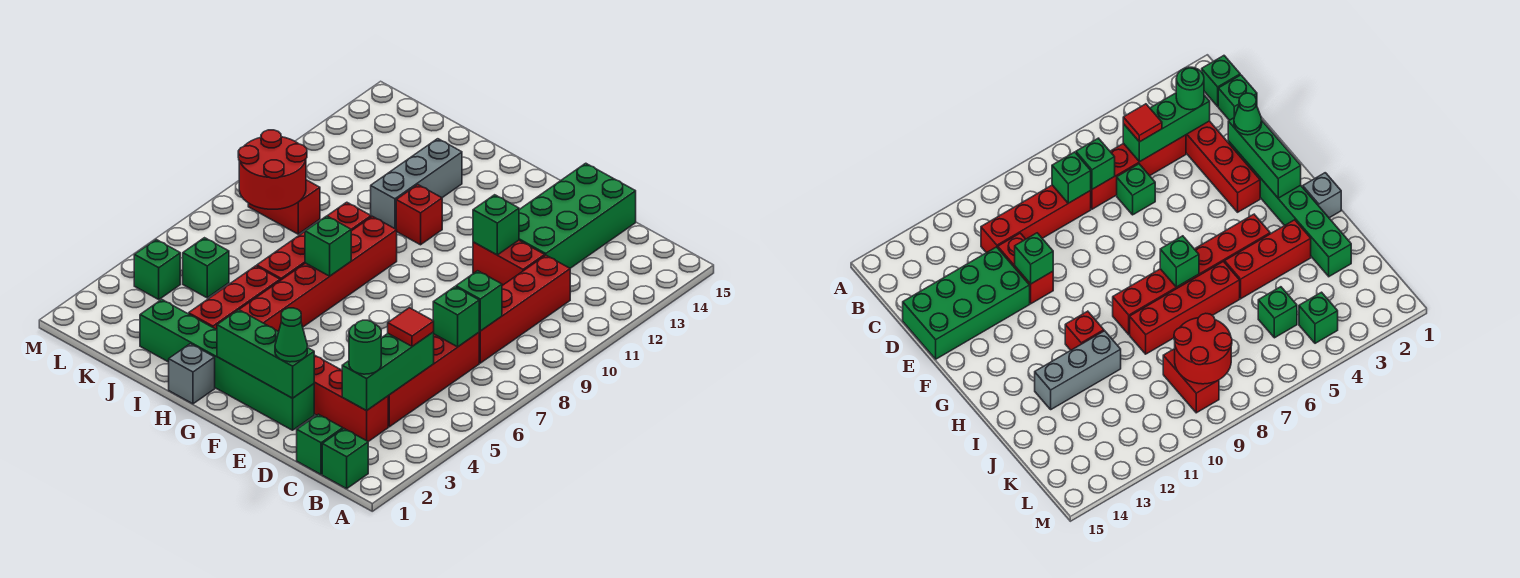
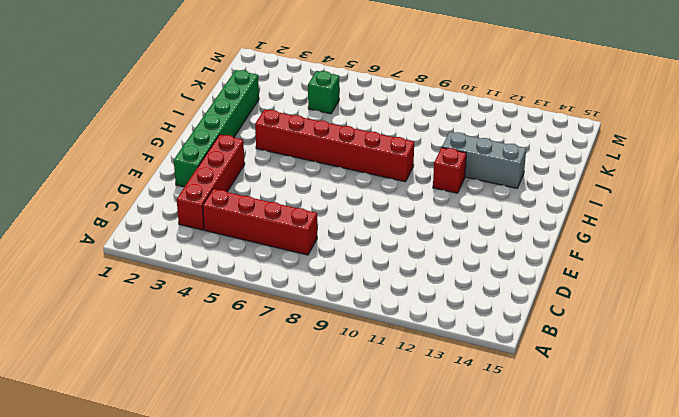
none -> green brick B1 level 1
none -> green brick C1 level 1
none -> red brick C8:C11 level 1

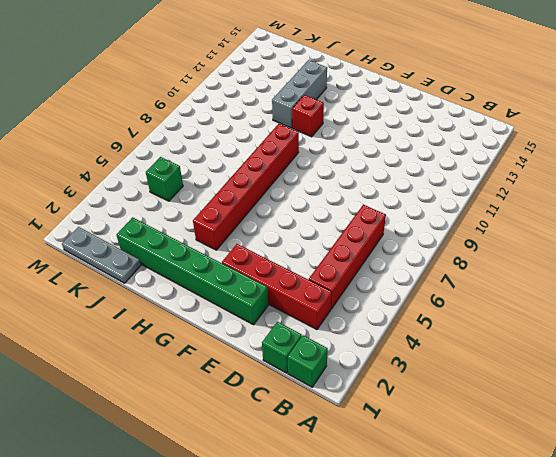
grey plate J1:L1 level 1 -> none
none -> red brick C8:C11 level 1
none -> green brick D6 level 1
none -> red brick D11:E11 level 1

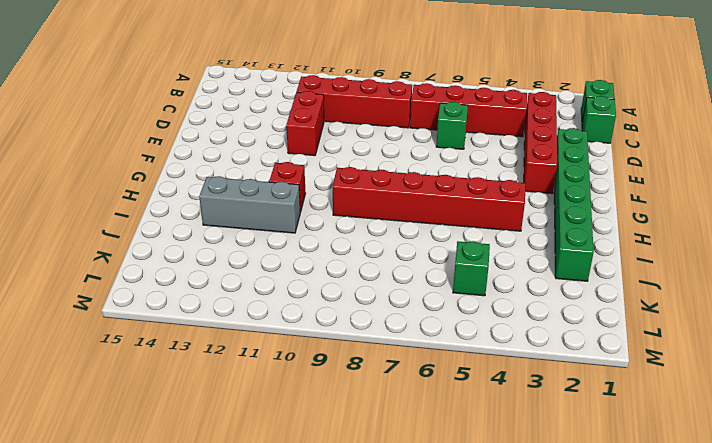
none -> green brick D12:E15 level 1
none -> grey brick H1 level 1
none -> red brick I3:I5 level 1

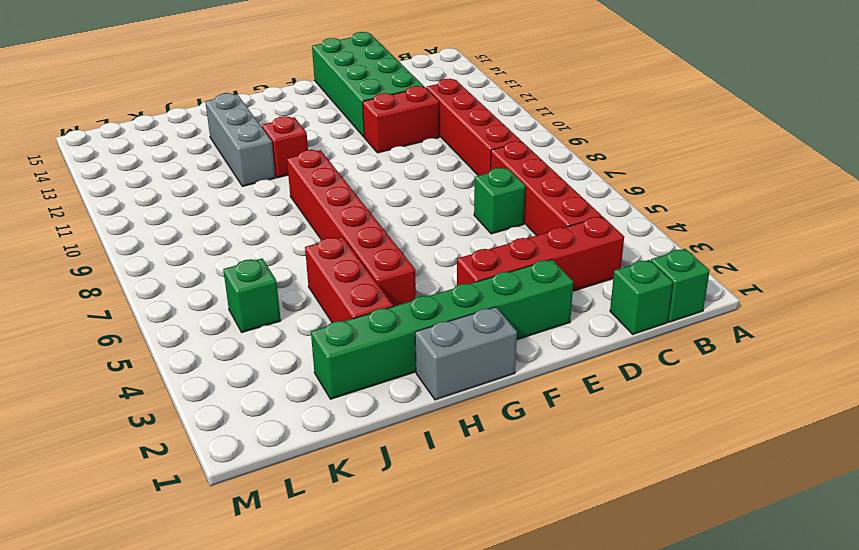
grey brick G1:H1 level 1 -> grey brick H1 level 1
none -> red brick I6:I9 level 1
none -> red brick K9:L9 level 1
none -> green brick L4 level 1

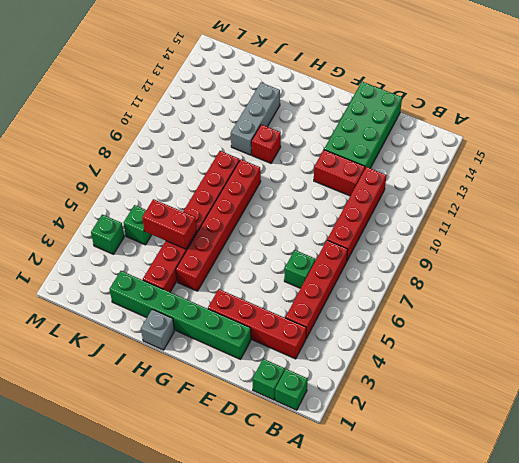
red brick I5:J5 level 2 -> red brick K9:L9 level 1
none -> green brick C3:C5 level 2
none -> green brick C7 level 2
none -> green brick C8 level 2

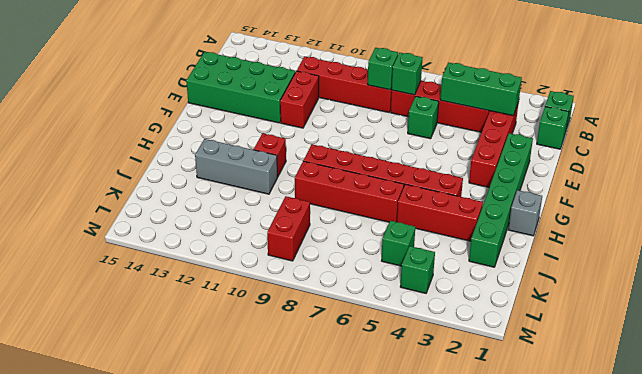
none -> green brick E2:G2 level 2
none -> green brick E11 level 2
none -> green brick H7 level 2

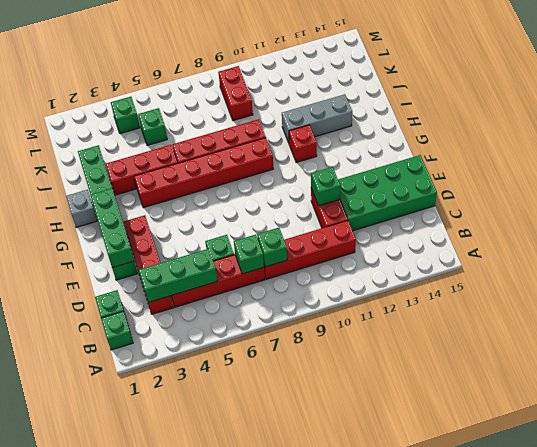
none -> green brick H7 level 2
none -> red round brick K8:L9 level 2
none -> green round brick C3 level 3

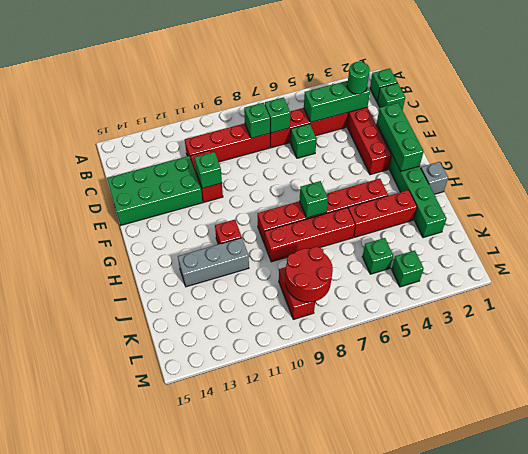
none -> red tile C5 level 3
none -> green cone E2 level 3

